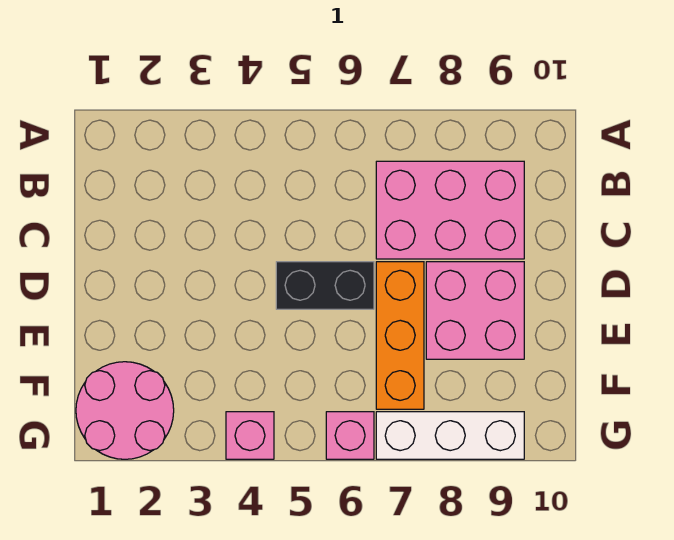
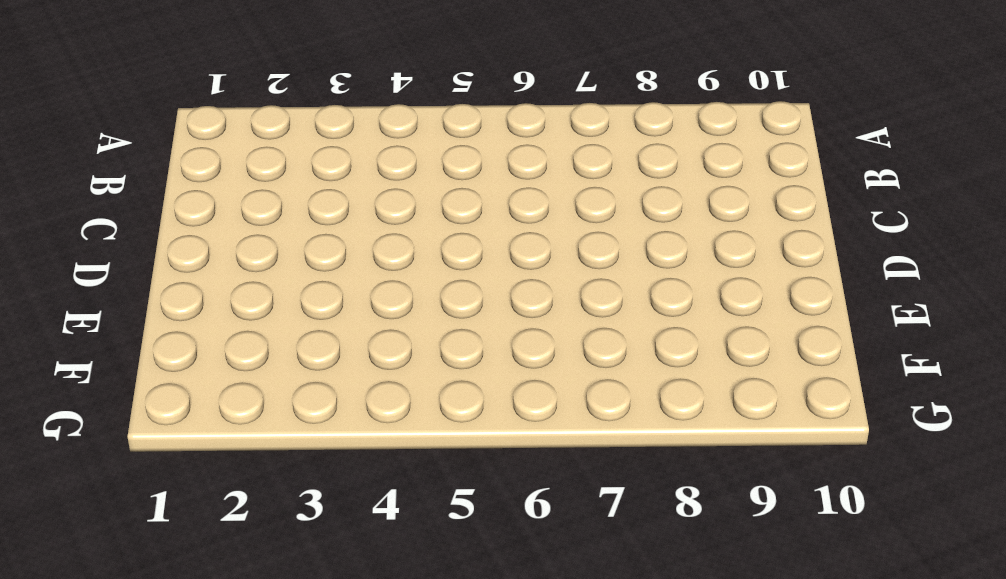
none -> pink brick B7:C9 level 1
none -> black brick D5:D6 level 1

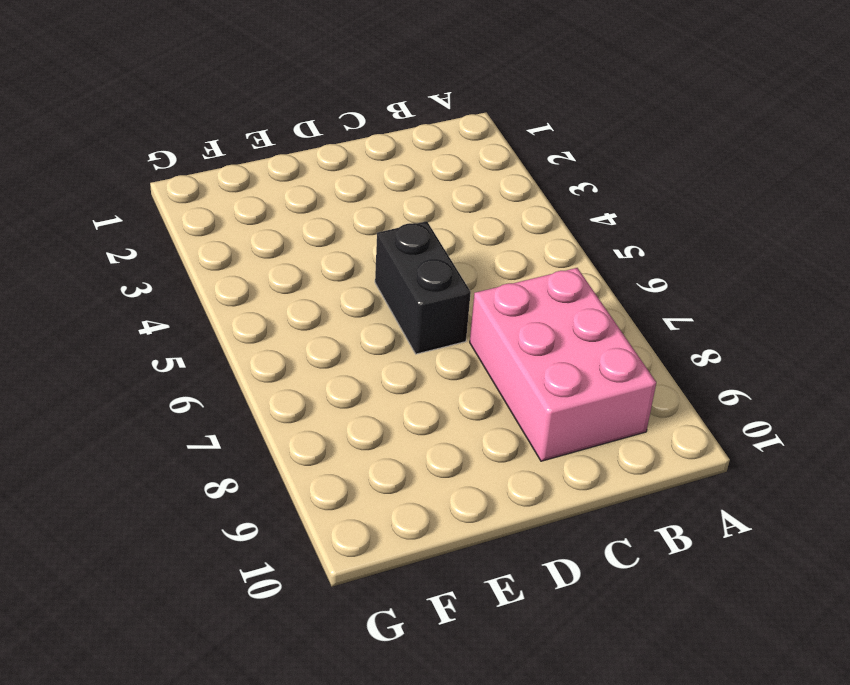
none -> orange brick D7:F7 level 1
none -> pink brick D8:E9 level 1

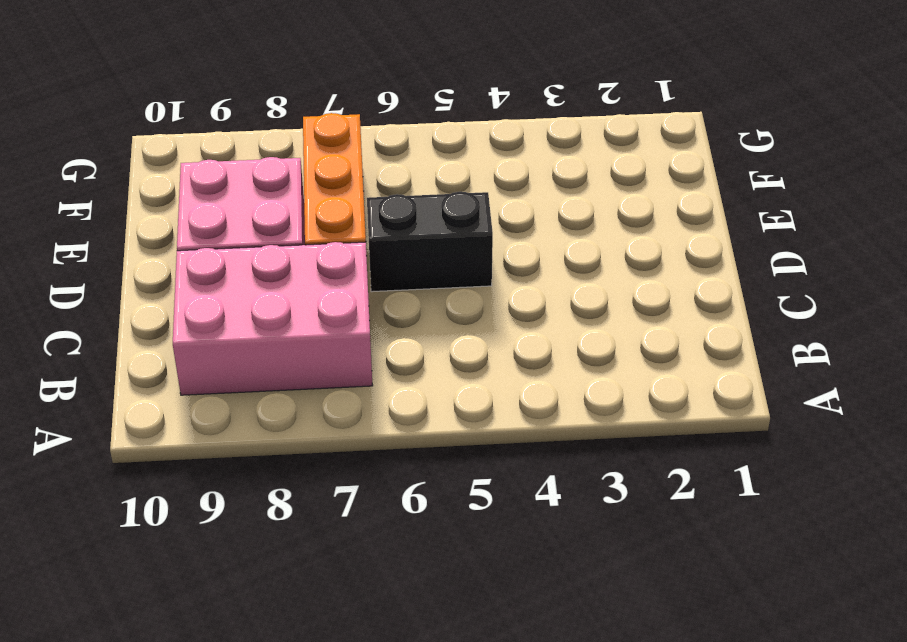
none -> pink round brick F1:G2 level 1
none -> pink brick G4 level 1

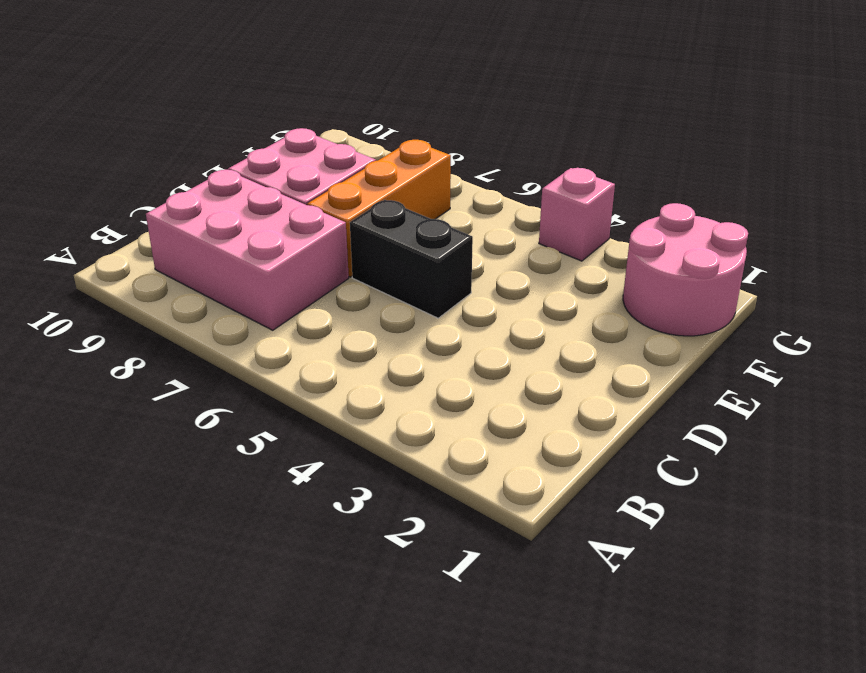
none -> pink brick G6 level 1
none -> white brick G7:G9 level 1

